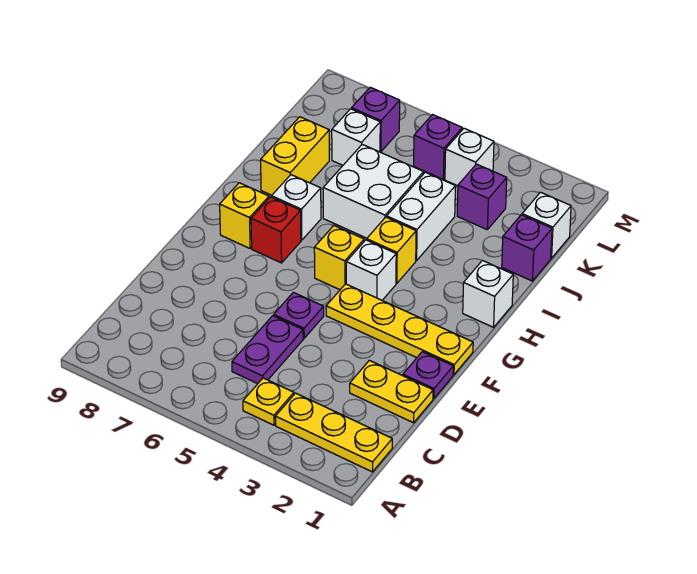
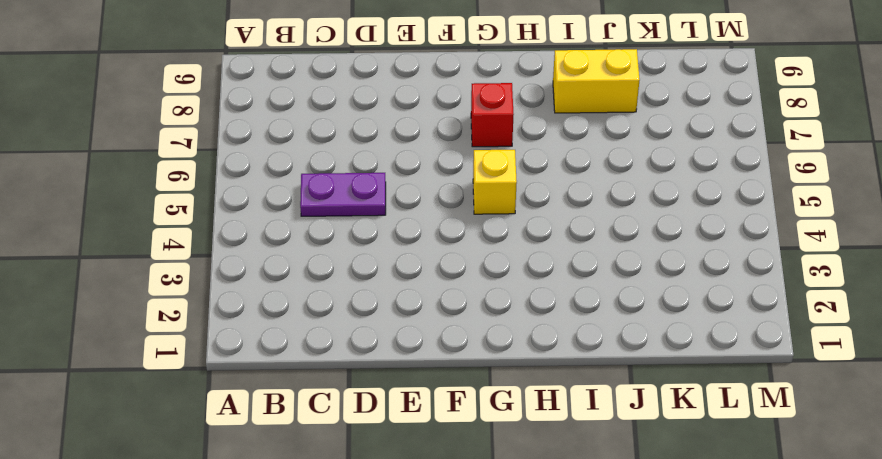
none -> yellow plate B1:B3 level 1
none -> yellow plate B4 level 1
none -> yellow plate D1:D2 level 1

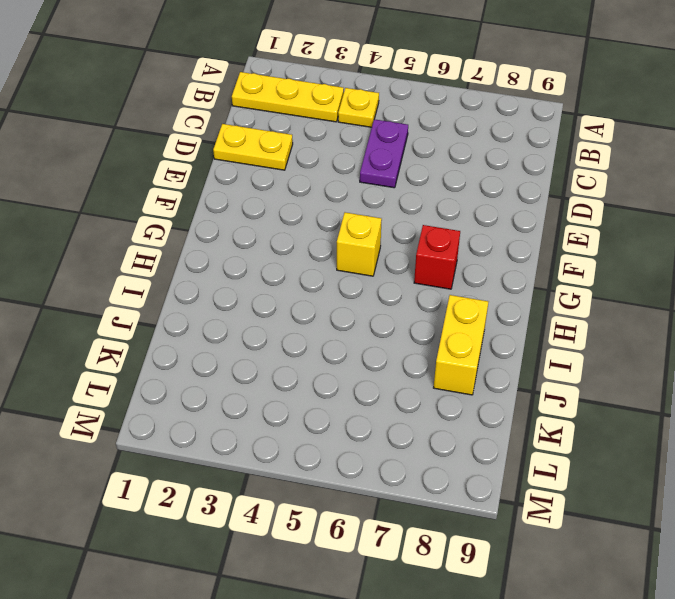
none -> purple plate E1 level 1
none -> purple plate E5 level 1
none -> yellow plate F1:F4 level 1

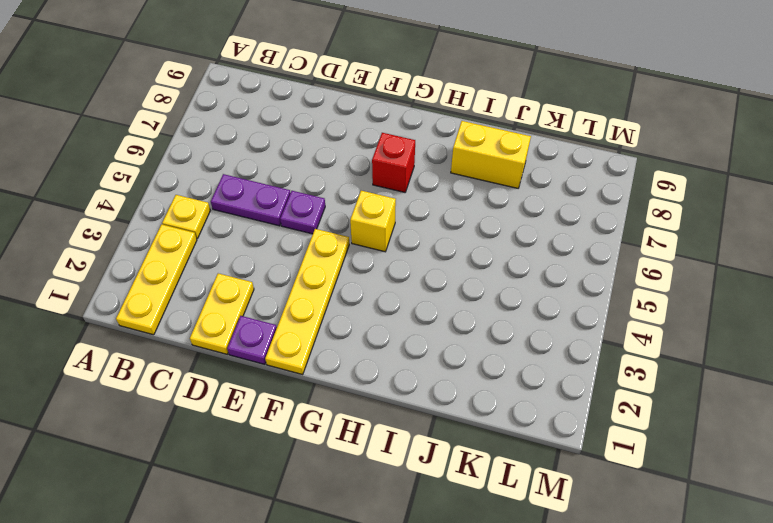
none -> white brick G4 level 1
none -> yellow brick G8 level 1
none -> white brick H1 level 1

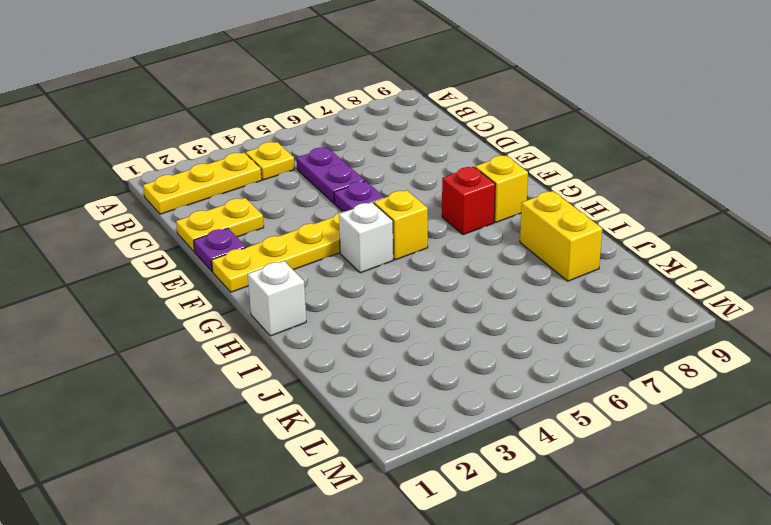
none -> yellow brick H4 level 1
none -> white brick H7 level 1
none -> white brick I4:J4 level 1

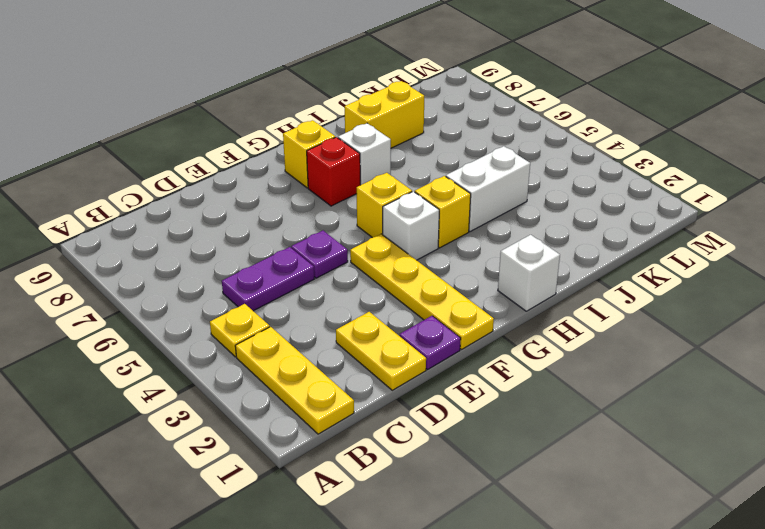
none -> white brick I5:J6 level 1
none -> purple brick J1 level 1
none -> white brick K1 level 1

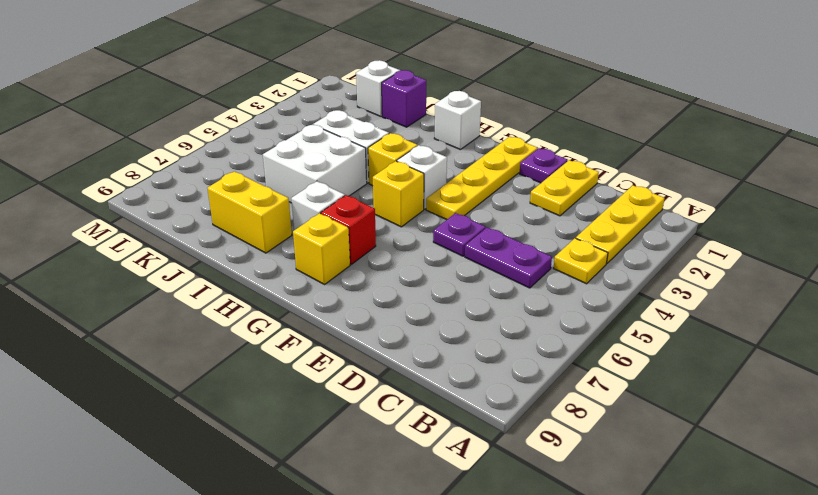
none -> purple brick K3 level 1
none -> white brick K7 level 1
none -> white brick L4 level 1

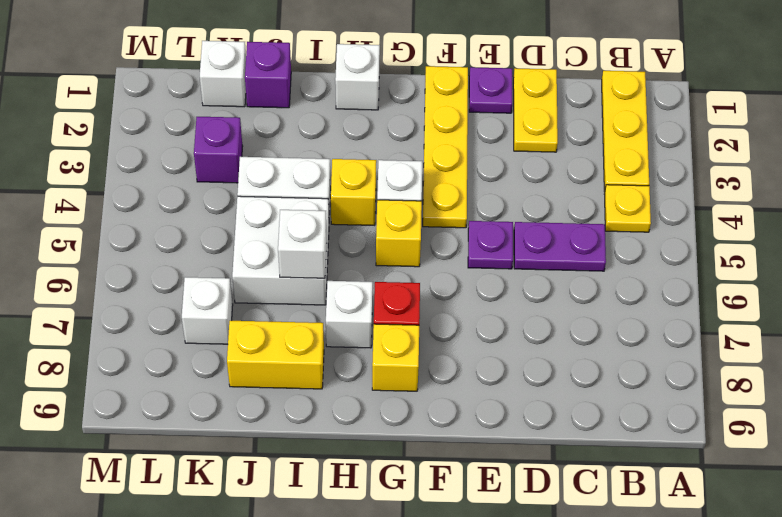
white brick I6 level 2 -> white brick L4 level 1
none -> purple brick L5 level 1
none -> purple brick L7 level 1

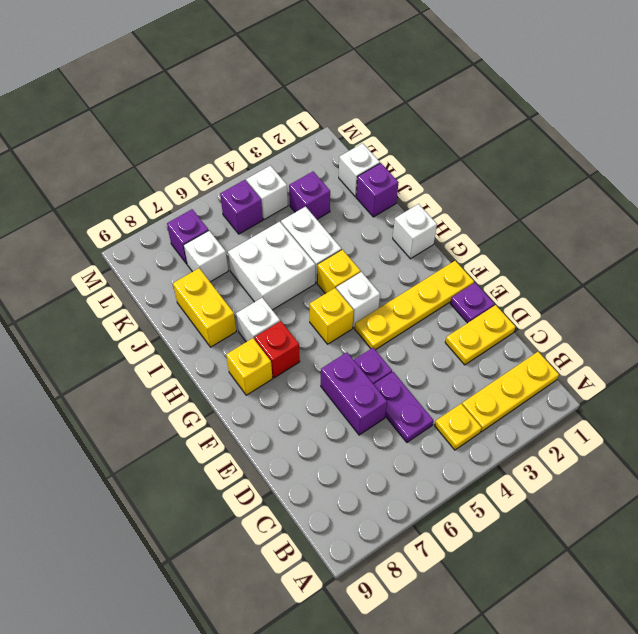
purple brick D6:E6 level 1 -> none

